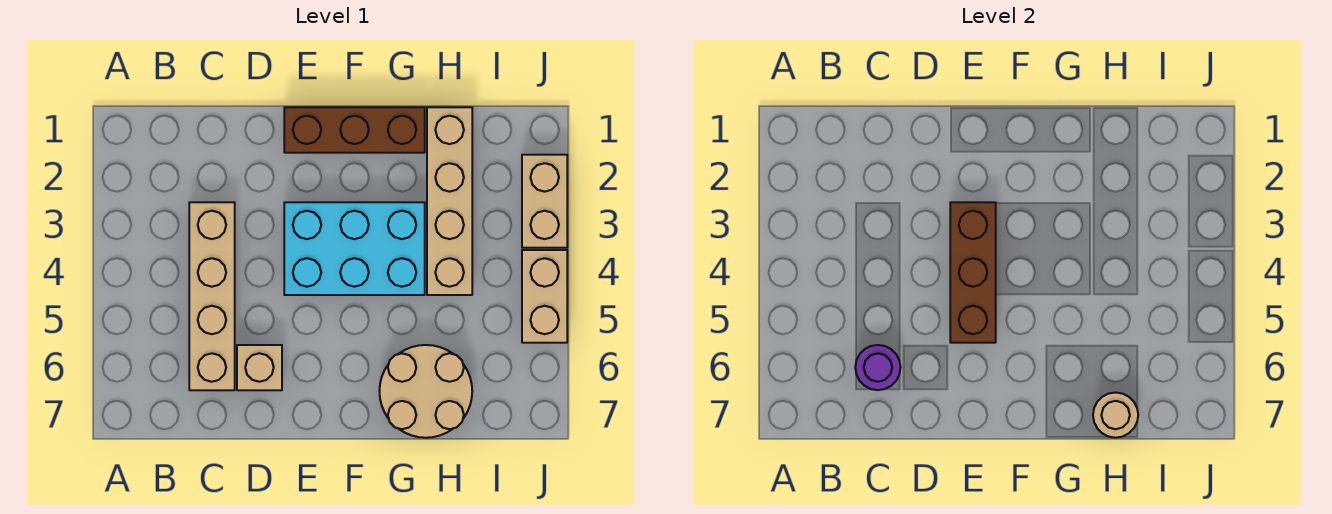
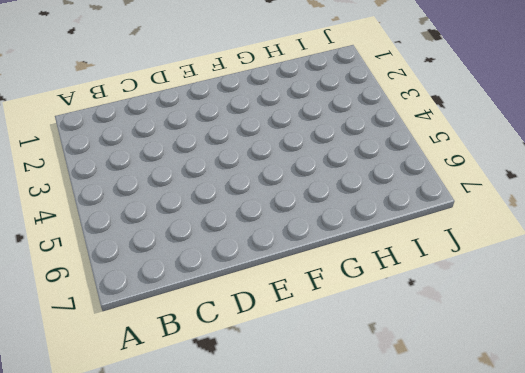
none -> tan brick C3:C6 level 1
none -> tan brick D6 level 1

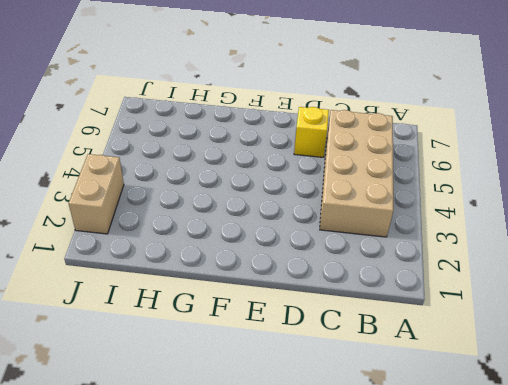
tan brick B3:C6 level 1 -> tan brick C3:C6 level 1
yellow brick D6 level 1 -> tan brick D6 level 1
none -> brown brick E1:G1 level 1
none -> cyan brick E3:G4 level 1

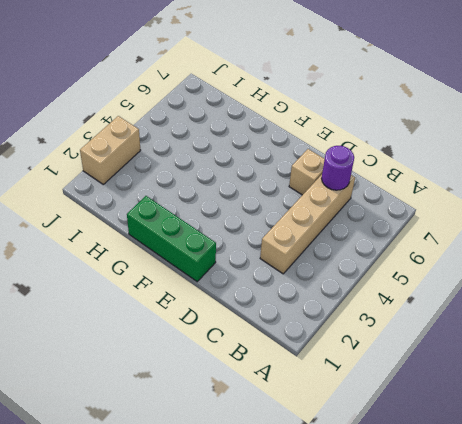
green brick E1:G1 level 1 -> brown brick E1:G1 level 1
none -> cyan brick E3:G4 level 1
none -> tan round brick G6:H7 level 1

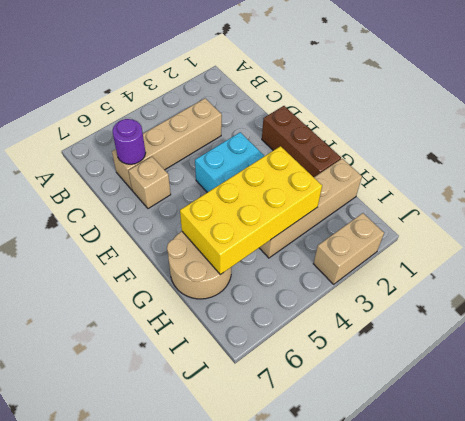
yellow brick G3:H6 level 2 -> none
none -> tan brick J4:J5 level 1
none -> brown brick E3:E5 level 2

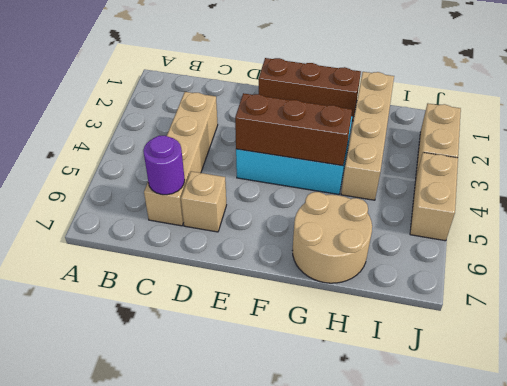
brown brick E4:G4 level 2 -> brown brick E3:E5 level 2
none -> tan round brick H7 level 2

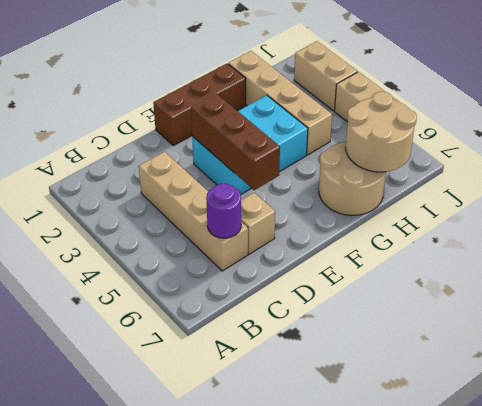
tan round brick H6:I7 level 2 -> tan round brick H7 level 2

